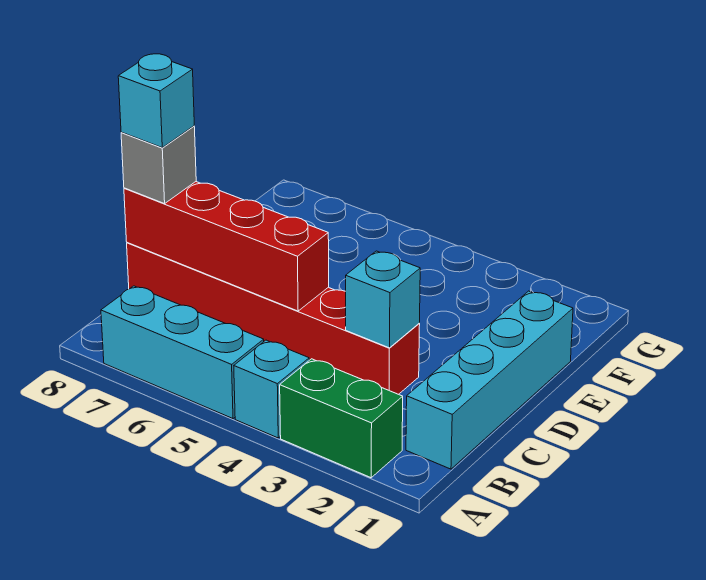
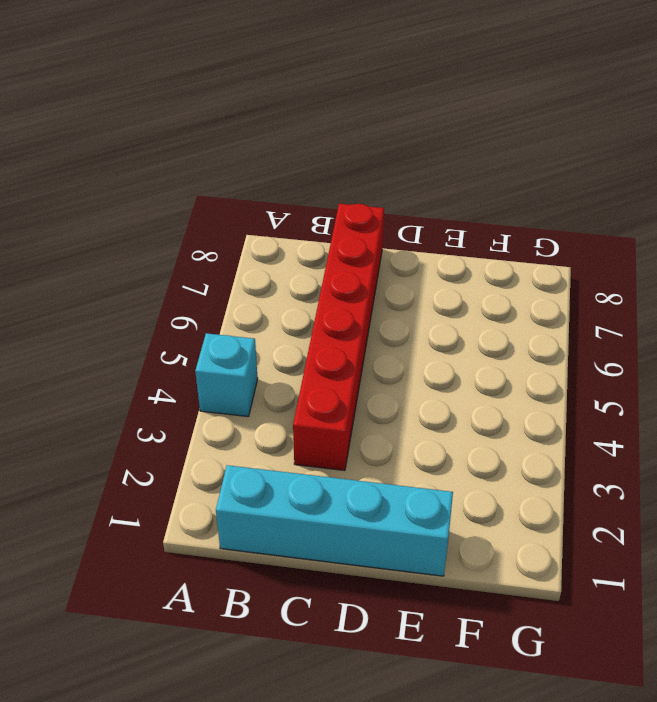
none -> green brick A2:A3 level 1
none -> cyan brick A5:A7 level 1

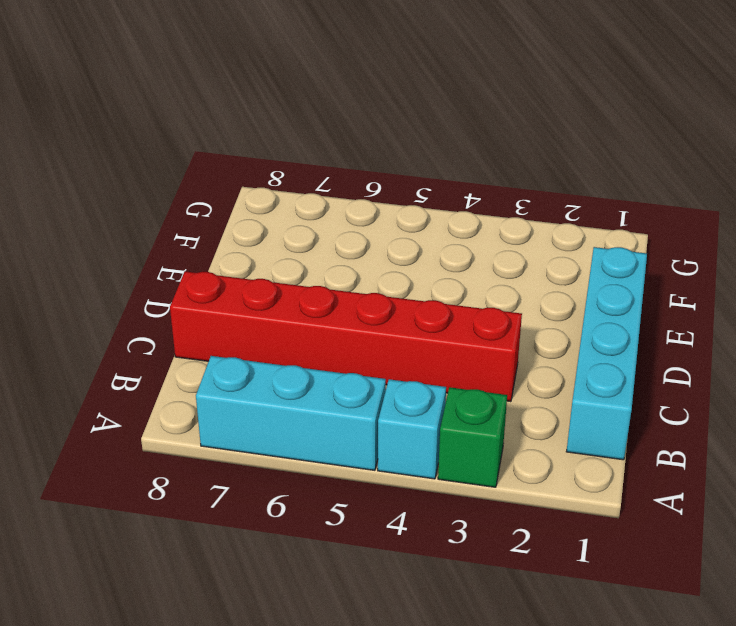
green brick A3 level 1 -> green brick A2:A3 level 1
none -> cyan brick C3 level 2
none -> red brick C5:C8 level 2

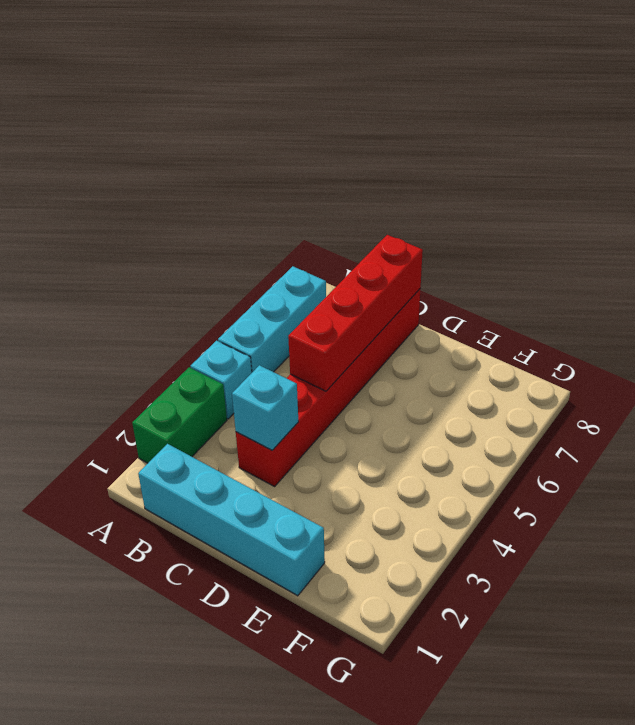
none -> grey brick C8 level 3
none -> cyan brick C8 level 4

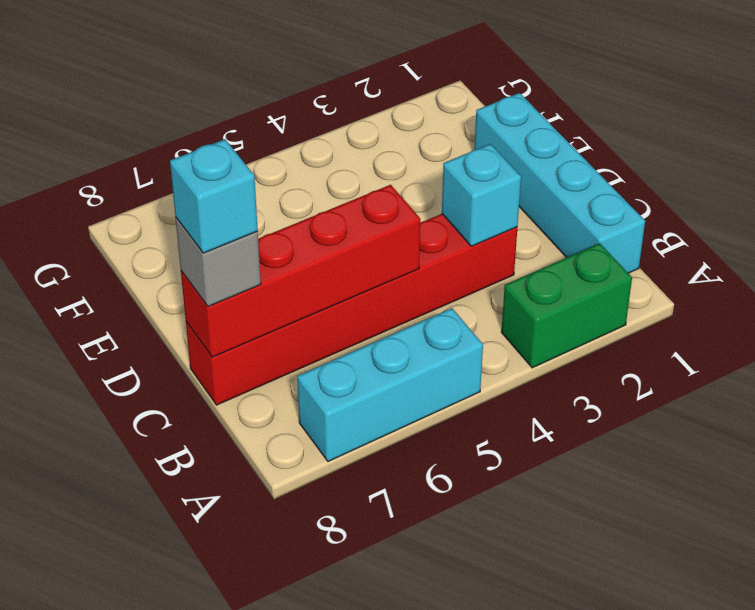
none -> cyan brick A4 level 1

